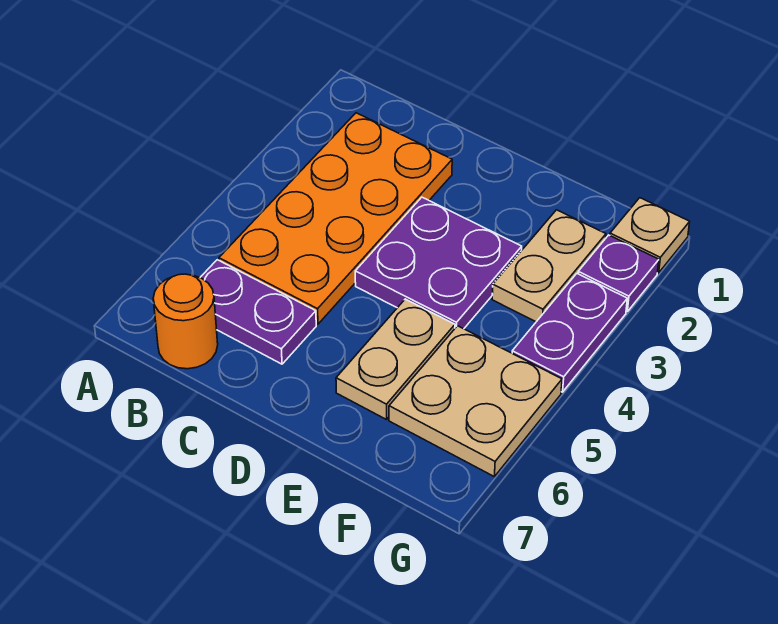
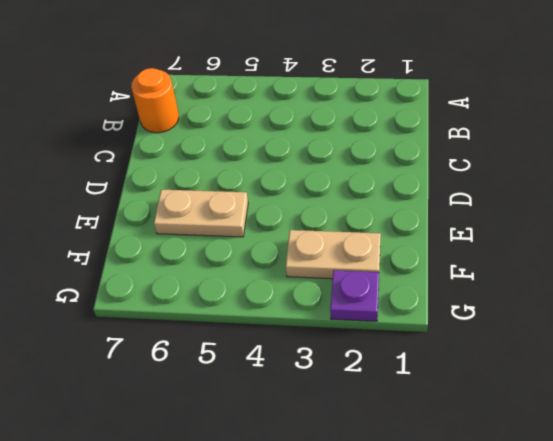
none -> orange plate B2:C5 level 1
none -> purple plate B6:C6 level 1

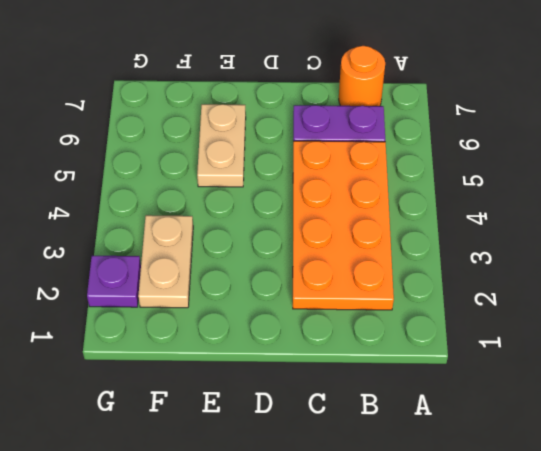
none -> purple plate D3:E4 level 1
none -> tan plate F5:G6 level 1

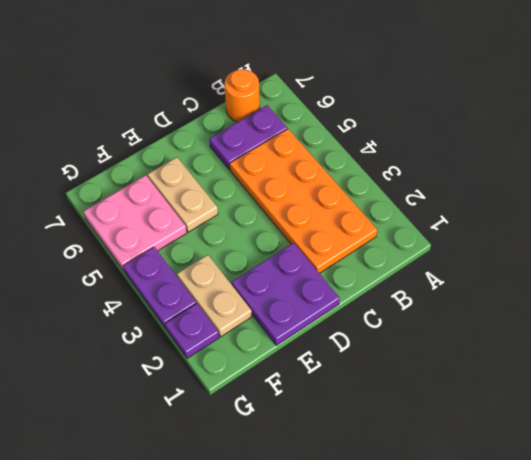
purple plate D1:E2 level 1 -> purple plate D3:E4 level 1
pink plate F5:G6 level 1 -> tan plate F5:G6 level 1
none -> tan plate G1 level 1

